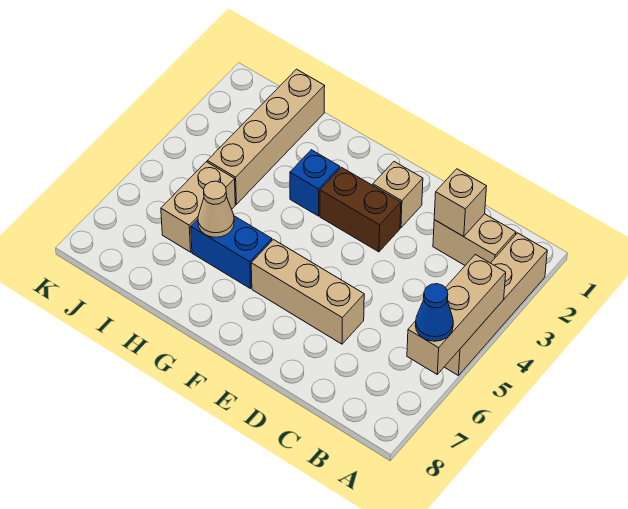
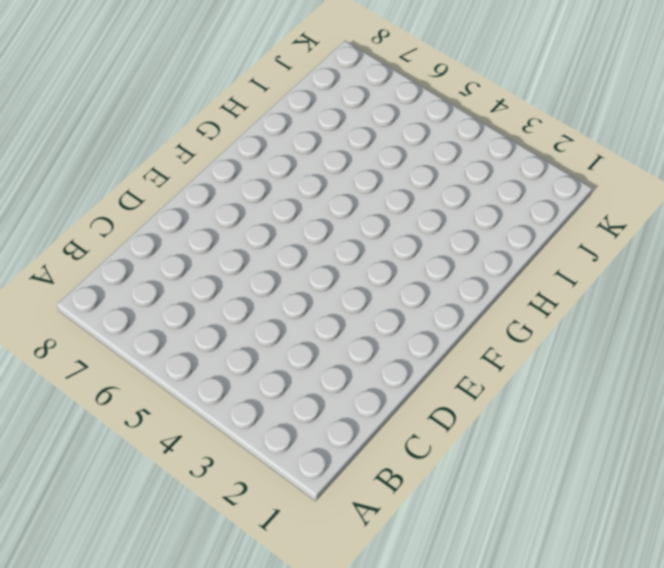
none -> tan brick A2:A5 level 1
none -> tan brick B2:C2 level 1
none -> tan brick D6:F6 level 1

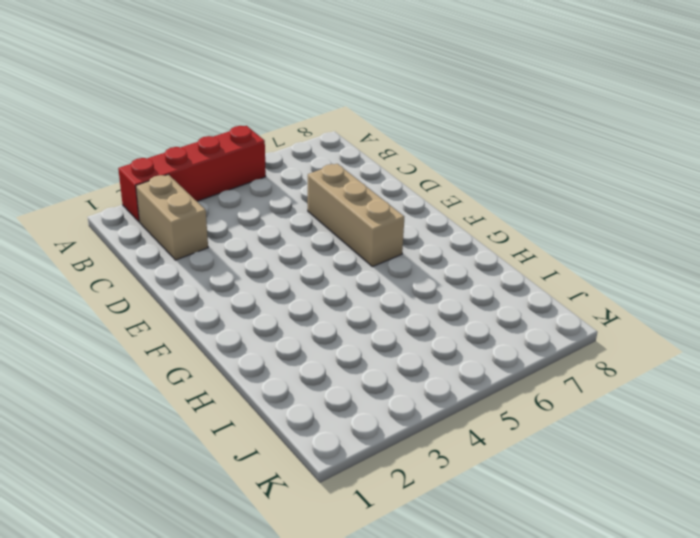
red brick A2:A5 level 1 -> tan brick A2:A5 level 1
none -> tan brick E2 level 1
none -> brown brick E3:F3 level 1
none -> blue brick G3 level 1

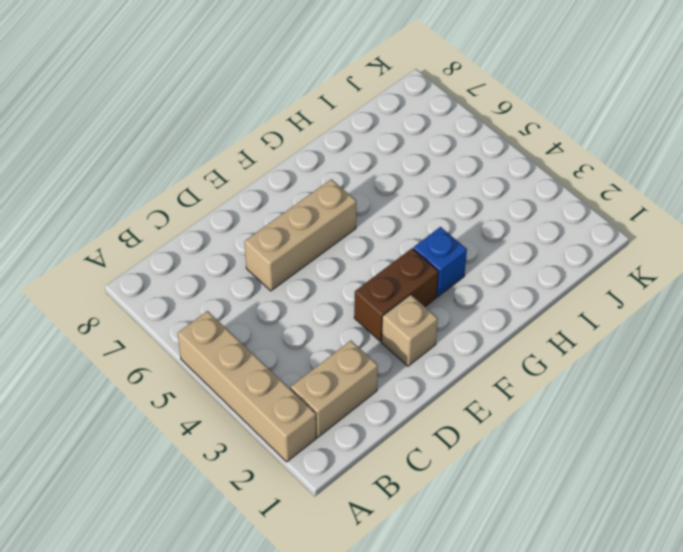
none -> blue brick G6:H6 level 1
none -> tan brick I1:I4 level 1
none -> tan brick I5:I6 level 1

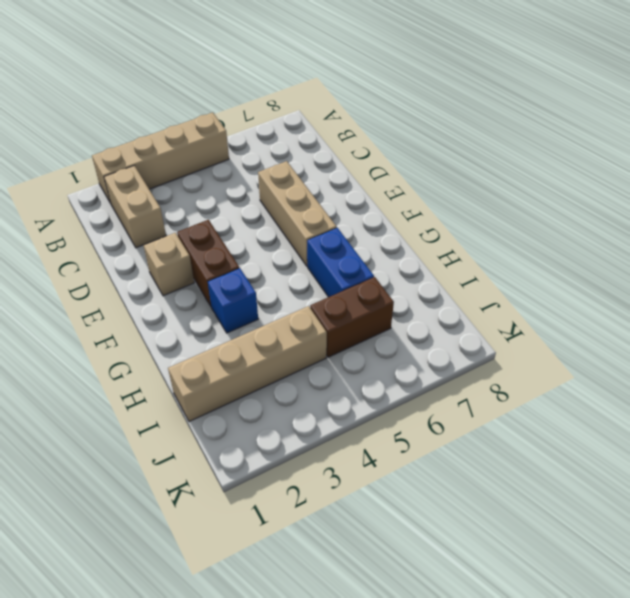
brown brick I5:I6 level 1 -> tan brick I5:I6 level 1
none -> tan brick A4:A6 level 2
none -> tan brick C2 level 2
none -> tan cone H6 level 2

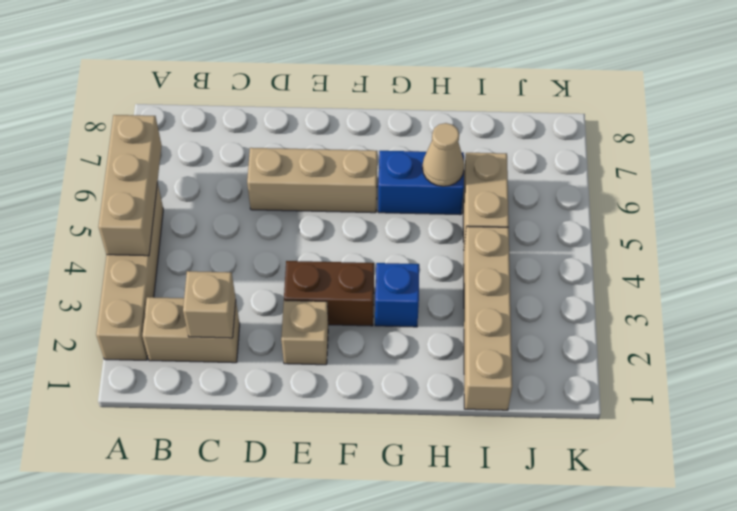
none -> blue cone A6 level 3

